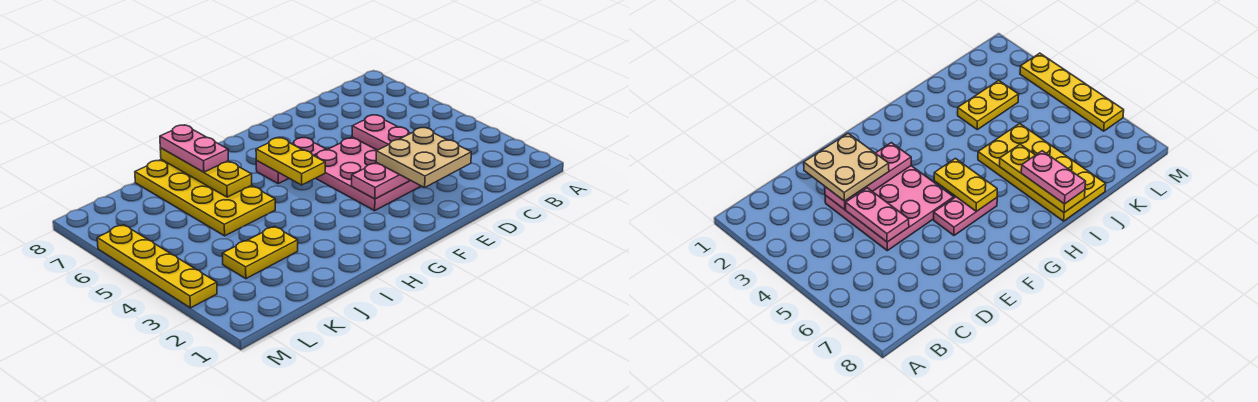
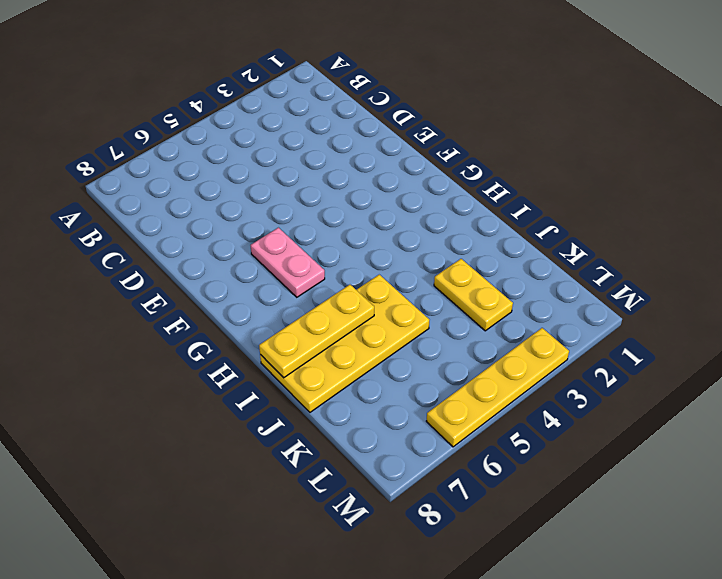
none -> pink plate D3:F5 level 1
none -> pink plate D3:F3 level 2

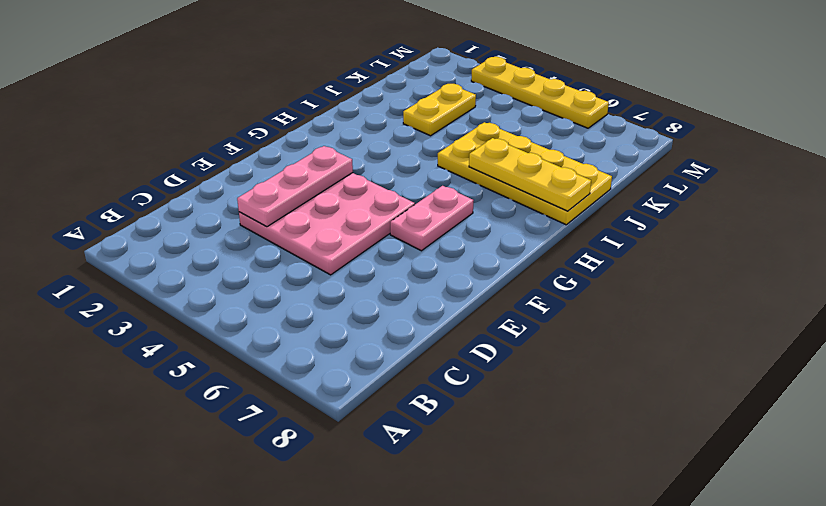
none -> pink plate D4:D5 level 2
none -> yellow plate G5:G6 level 2

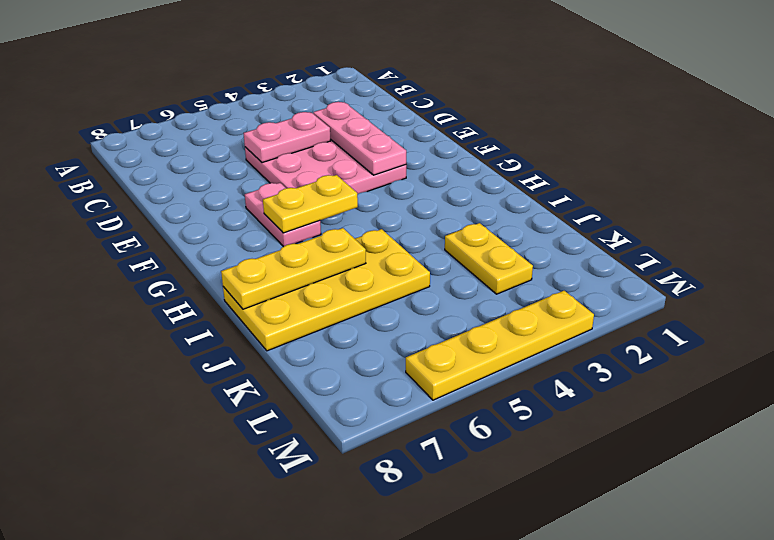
none -> tan plate D2:E3 level 3
none -> pink plate I7:I8 level 3

